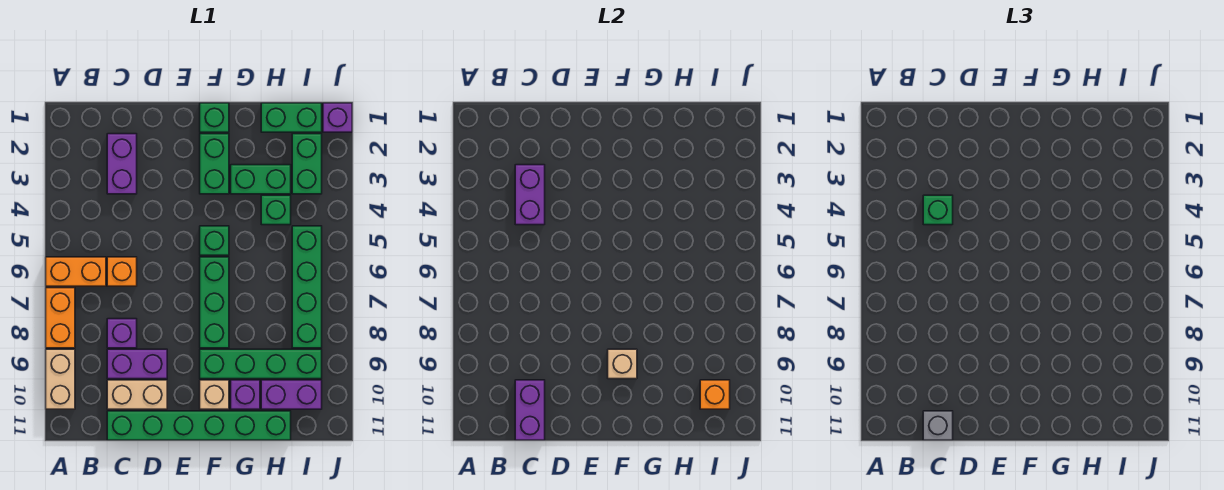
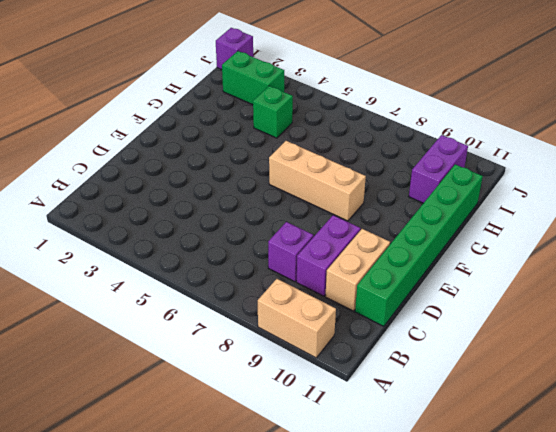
tan brick F6:F8 level 1 -> green brick F6:F8 level 1
none -> orange brick A6:B6 level 1
none -> orange brick A7:A8 level 1
none -> purple brick C2:C3 level 1

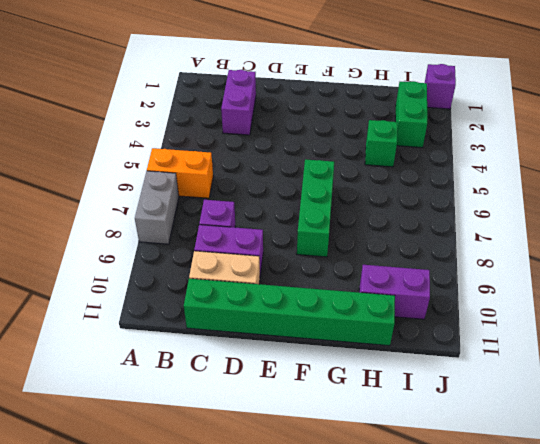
grey brick A7:A8 level 1 -> orange brick A7:A8 level 1
none -> tan brick A9:A10 level 1
none -> orange brick C6 level 1
none -> green brick F1 level 1

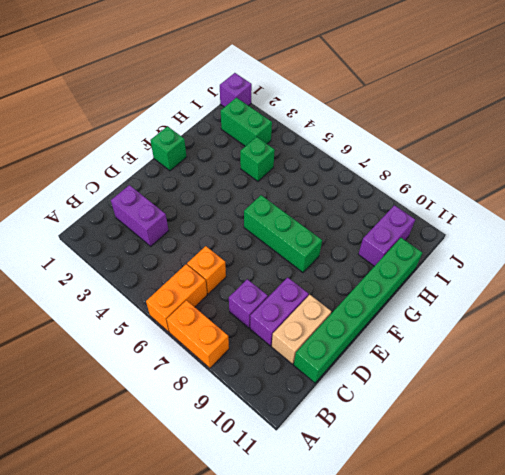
none -> tan brick A9:A10 level 1
none -> green brick F2:F3 level 1
none -> green brick F5 level 1

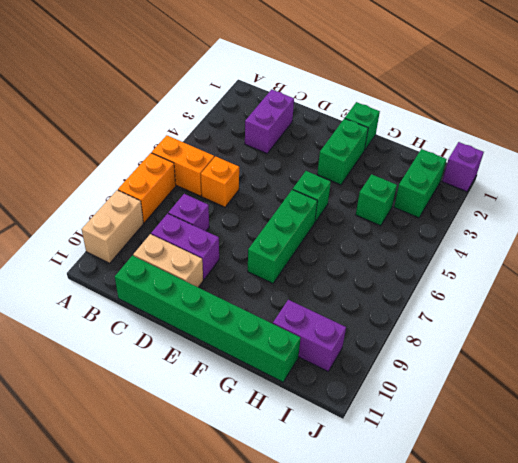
none -> green brick F9:I9 level 1
none -> tan brick F10 level 1
none -> green brick G3:H3 level 1

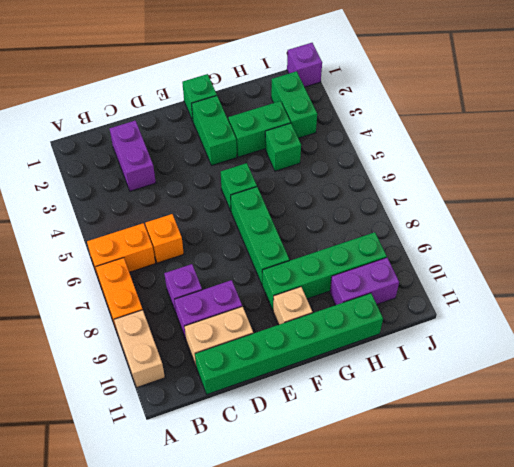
none -> purple brick G10 level 1
none -> green brick H1:I1 level 1
none -> green brick I5:I8 level 1

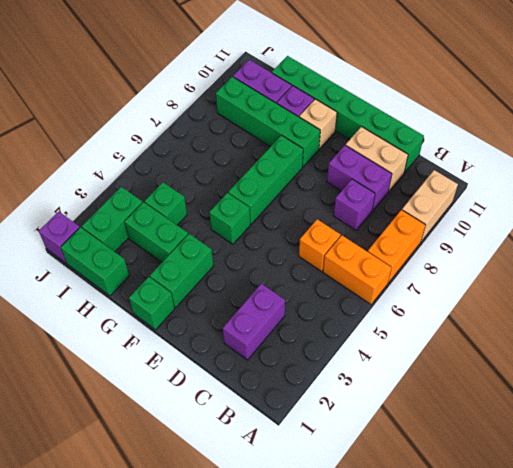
none -> green brick I5:I8 level 1
none -> purple brick C3:C4 level 2
none -> purple brick C10:C11 level 2

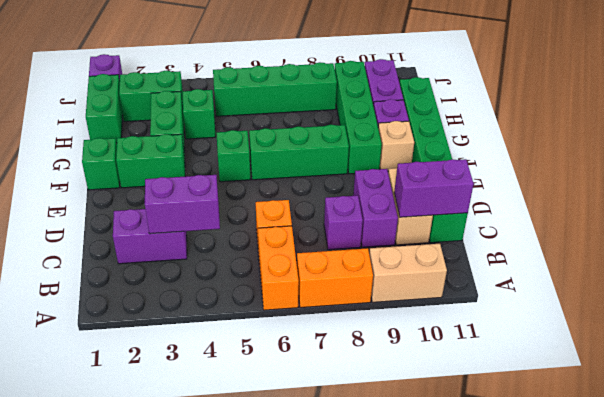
none -> tan brick F9 level 2
none -> orange brick I10 level 2
none -> green brick C4 level 3

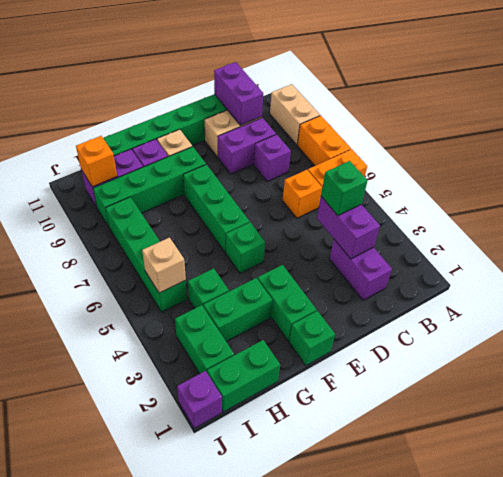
tan brick I5 level 2 -> tan brick F9 level 2
none -> grey brick C11 level 3

